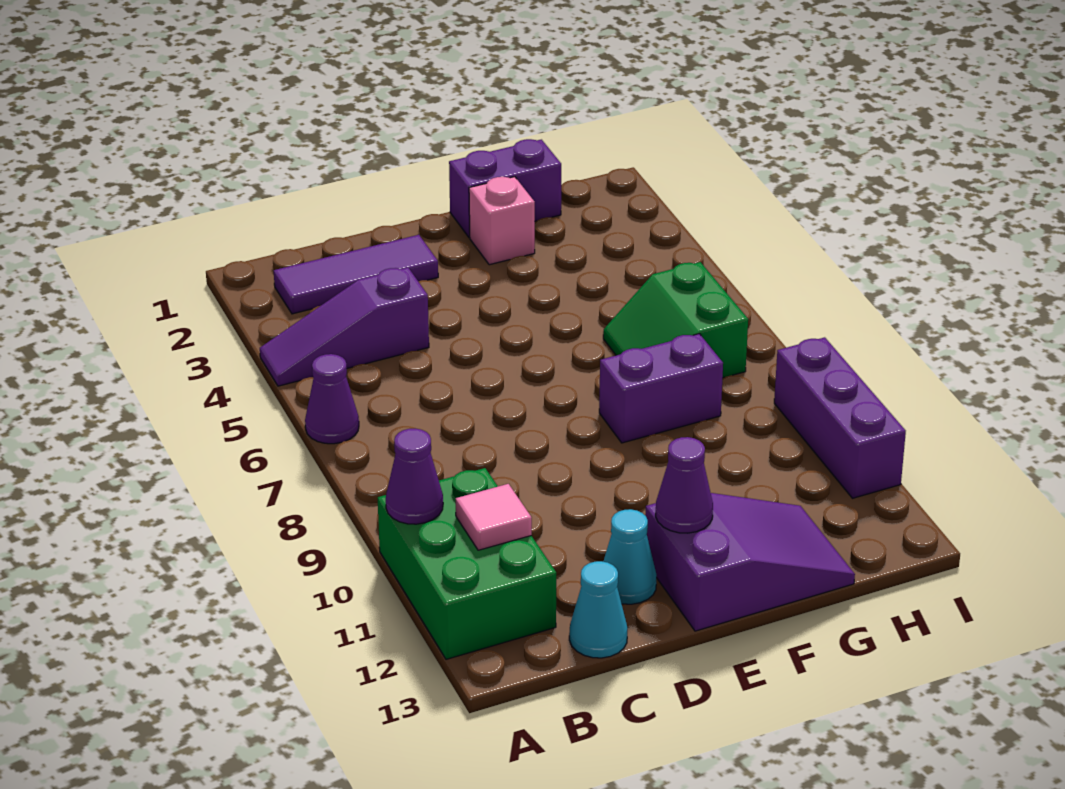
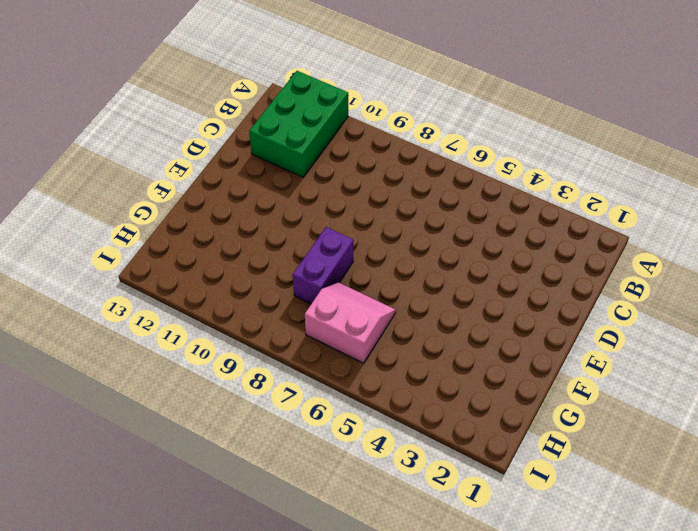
green brick A11:C12 level 1 -> green brick A10:B12 level 1
pink slope G6:H7 level 1 top H -> green slope G6:H7 level 1 top H
none -> purple slope A4:C4 level 1 top C
none -> purple cone A6 level 1
none -> purple tile B2:D2 level 1

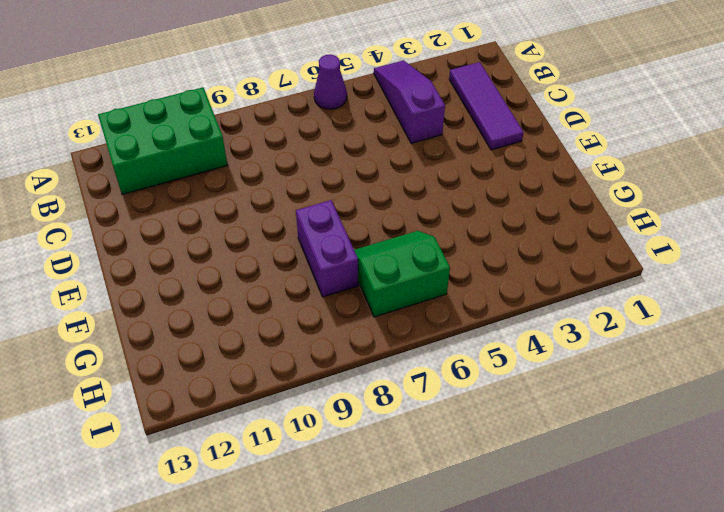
none -> cyan cone C13 level 1
none -> cyan cone D12 level 1
none -> purple slope E12:G13 level 1 top E

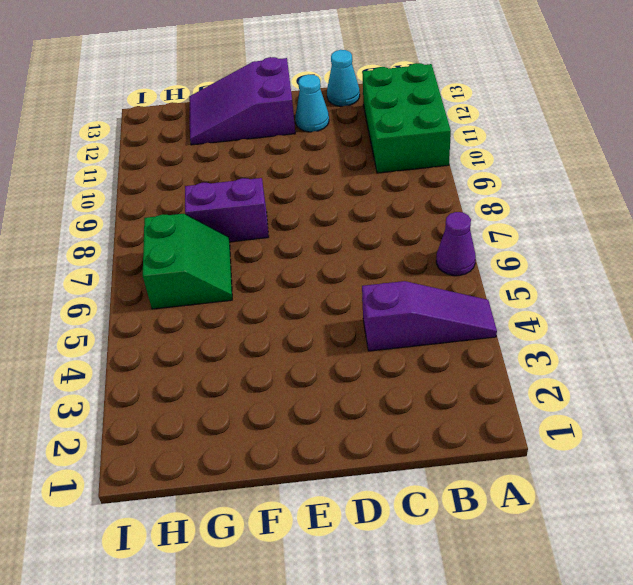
none -> purple tile B2:D2 level 1
none -> purple brick F1:G1 level 1
none -> pink brick F2 level 1

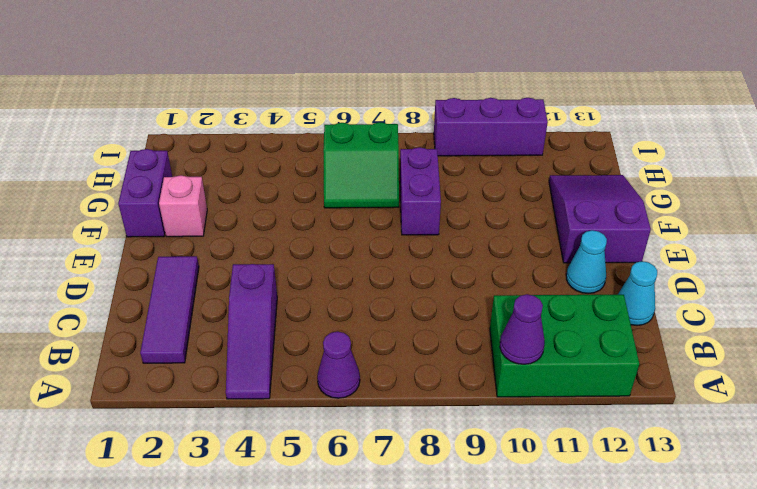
none -> pink tile B11 level 2
none -> purple cone E12 level 2

